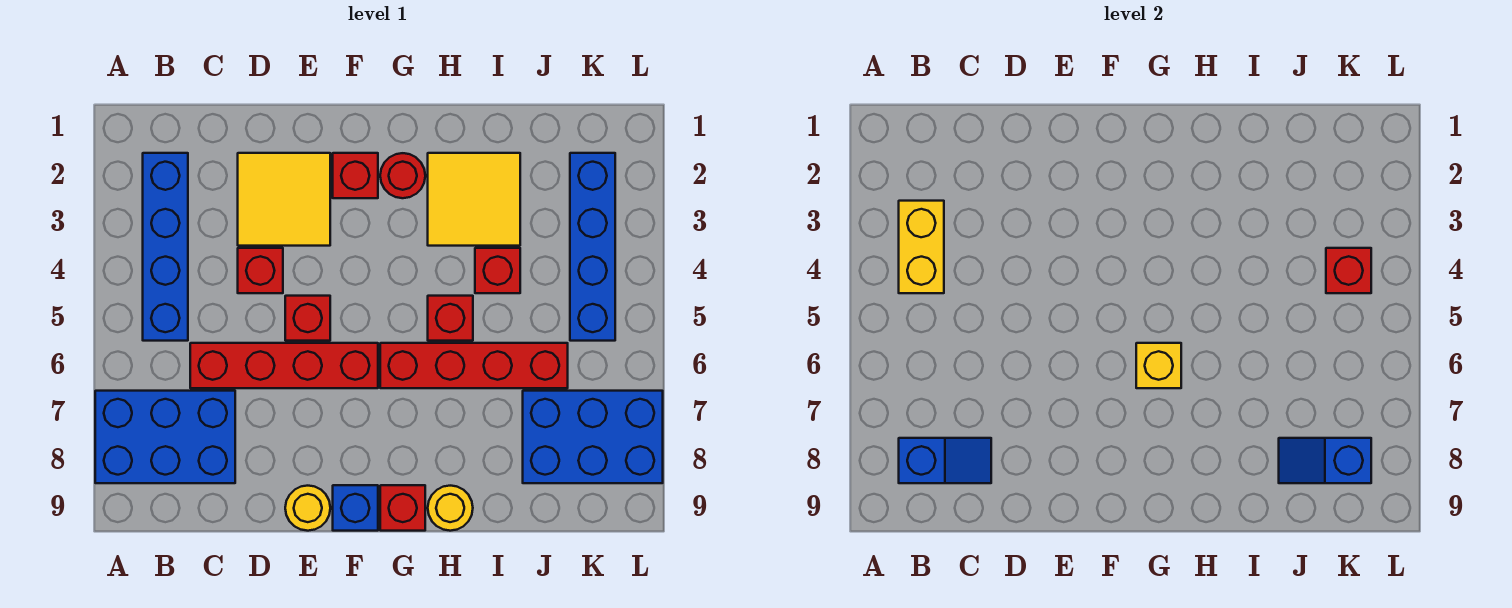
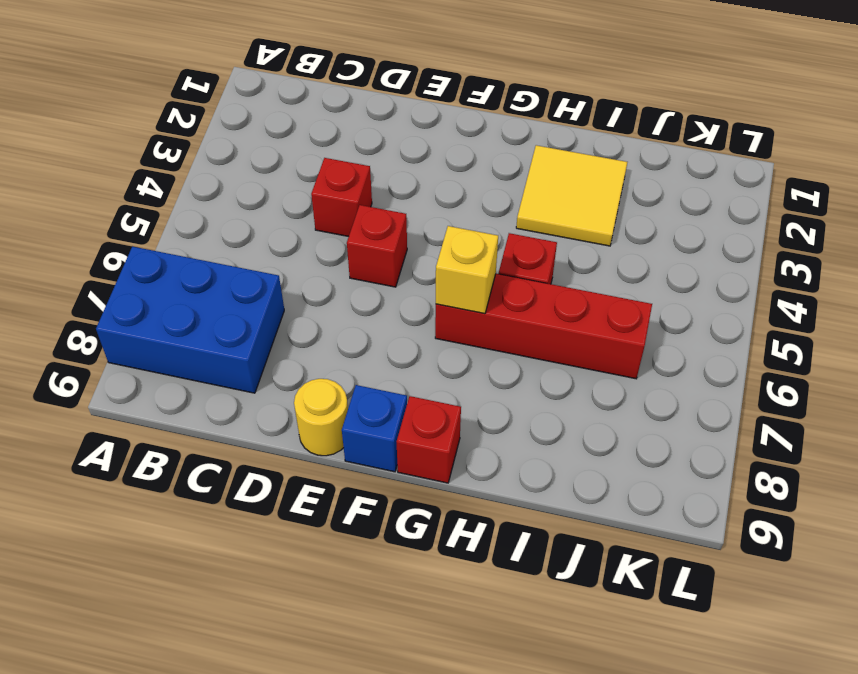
none -> blue brick B2:B5 level 1
none -> red brick C6:F6 level 1
none -> yellow tile D2:E3 level 1

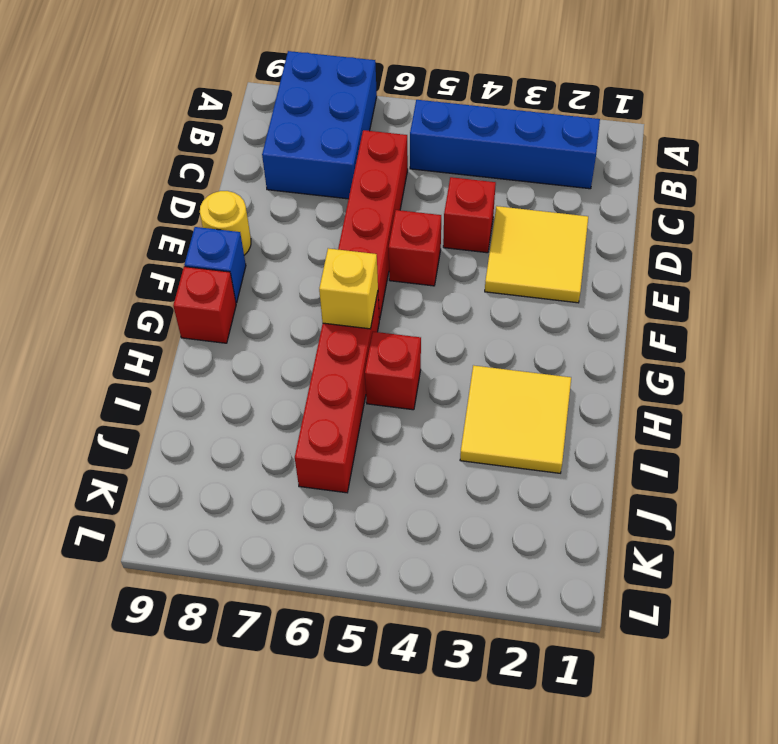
none -> red brick F2 level 1
none -> red round brick G2 level 1
none -> yellow round brick H9 level 1

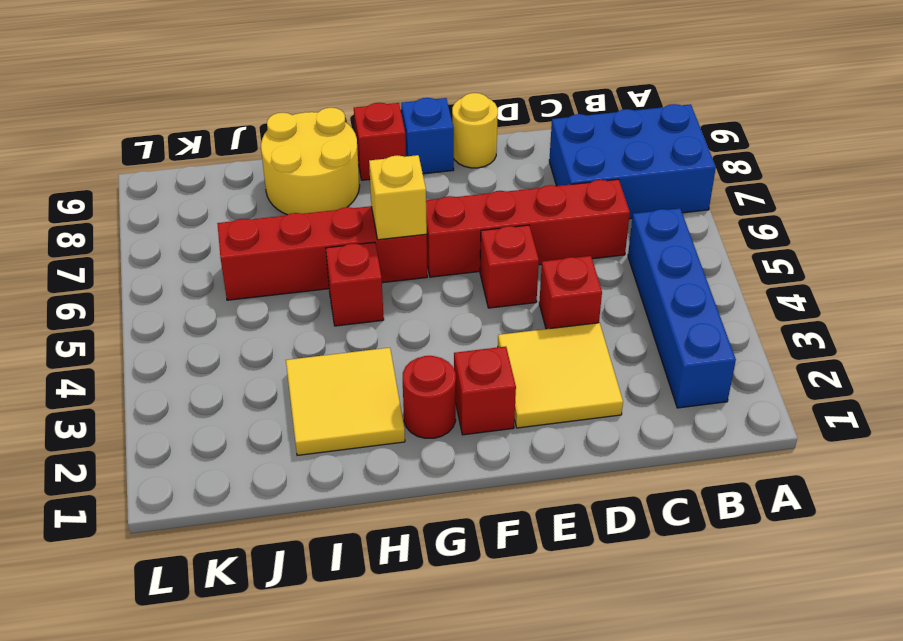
yellow round brick H8:I9 level 1 -> yellow round brick H9 level 1
none -> red brick I4 level 1
none -> blue brick J7:L8 level 1
none -> blue brick K2:K5 level 1

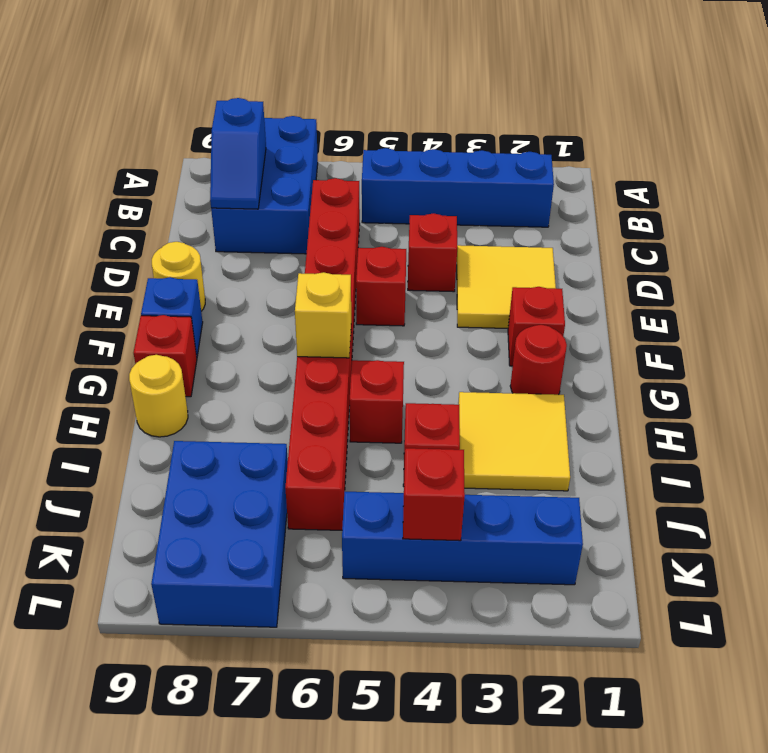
none -> yellow brick B3:B4 level 2
none -> blue slope J8:K8 level 2 top K

